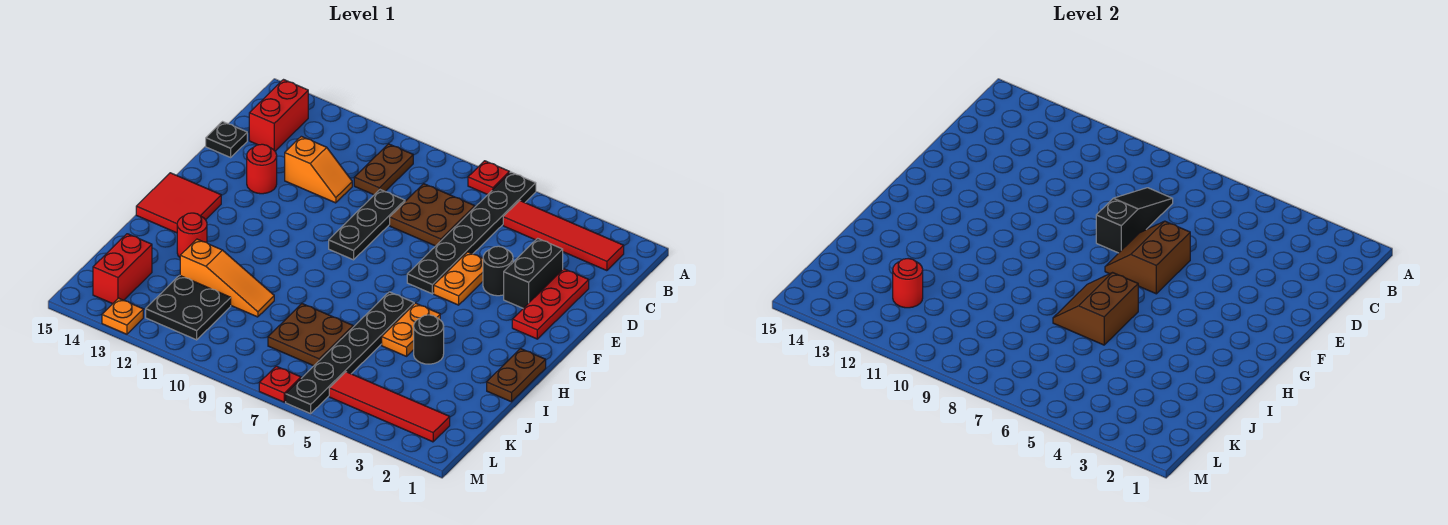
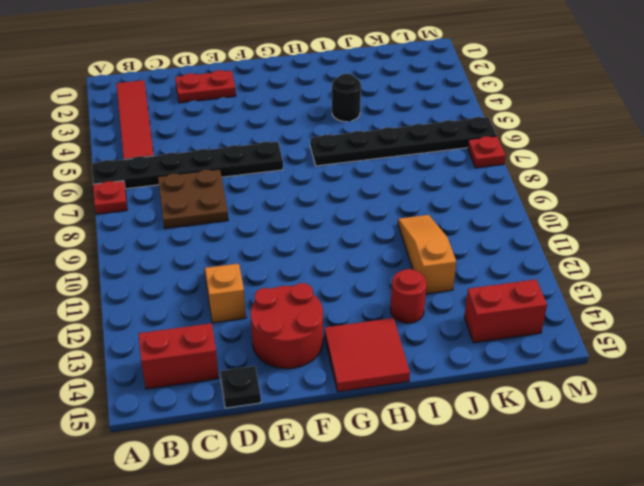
red plate D2:E2 level 1 -> red plate D2:F2 level 1
red round brick E13:F14 level 1 -> red round brick E13 level 1
none -> brown plate B10:C10 level 1
none -> black brick D3:E3 level 1
none -> black plate D9:F9 level 1
none -> black round brick E4 level 1

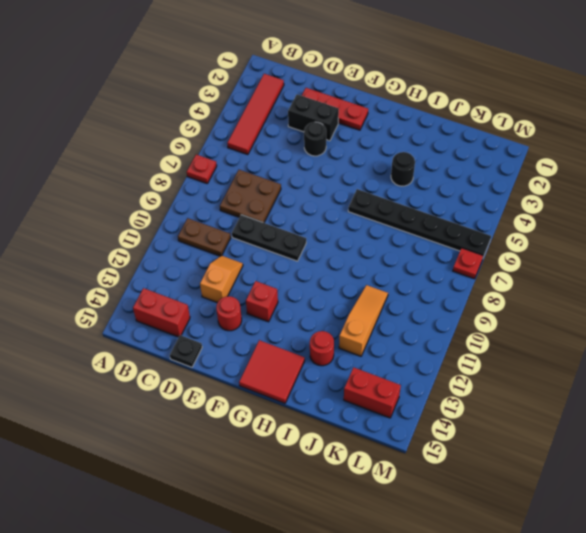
red brick F12 level 1 -> none
none -> black plate A6:F6 level 1
none -> orange plate E5:F5 level 1
none -> brown plate H1:I1 level 1
none -> orange plate H5:I5 level 1

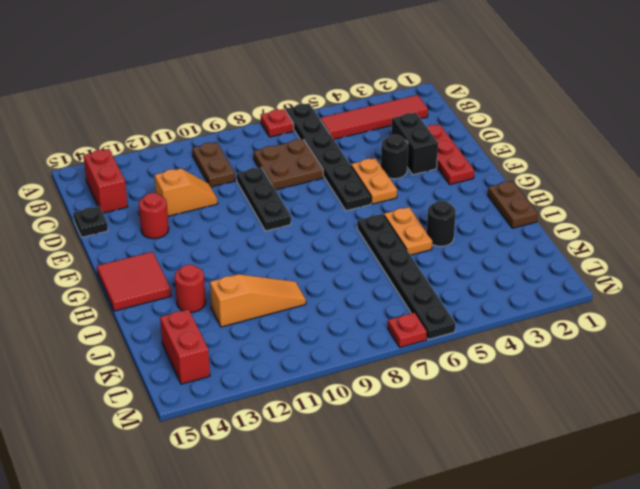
none -> brown plate J7:K8 level 1
none -> black plate K11:L12 level 1
none -> red tile L2:L5 level 1
none -> orange plate M13 level 1

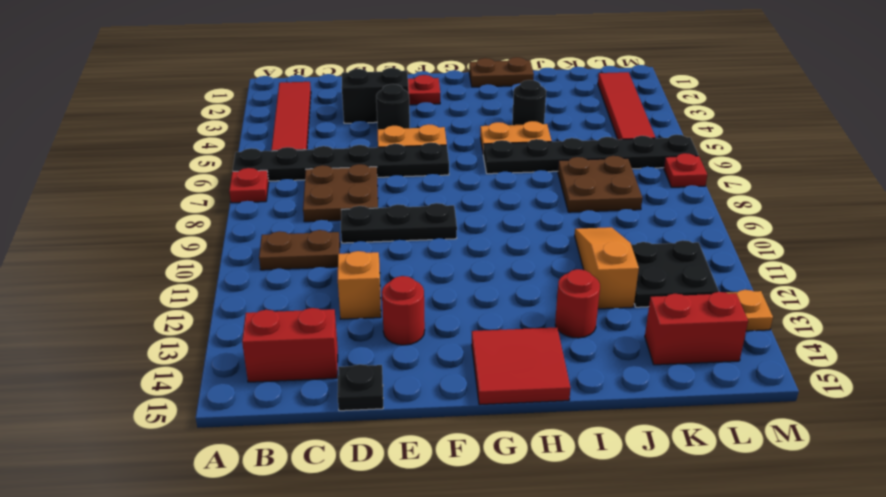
none -> black slope C8:E8 level 2 top E
none -> brown slope E6:F7 level 2 top 6
none -> brown slope H6:I7 level 2 top 6
none -> red round brick K12 level 2

